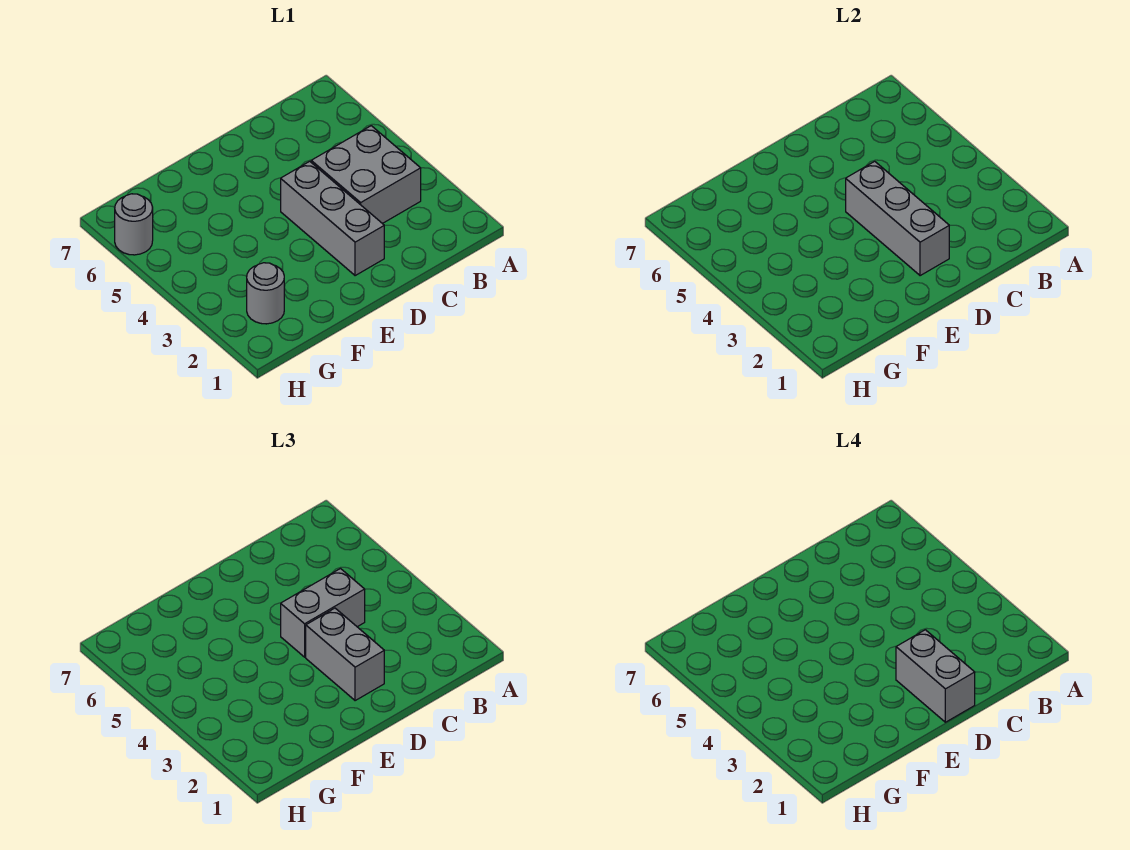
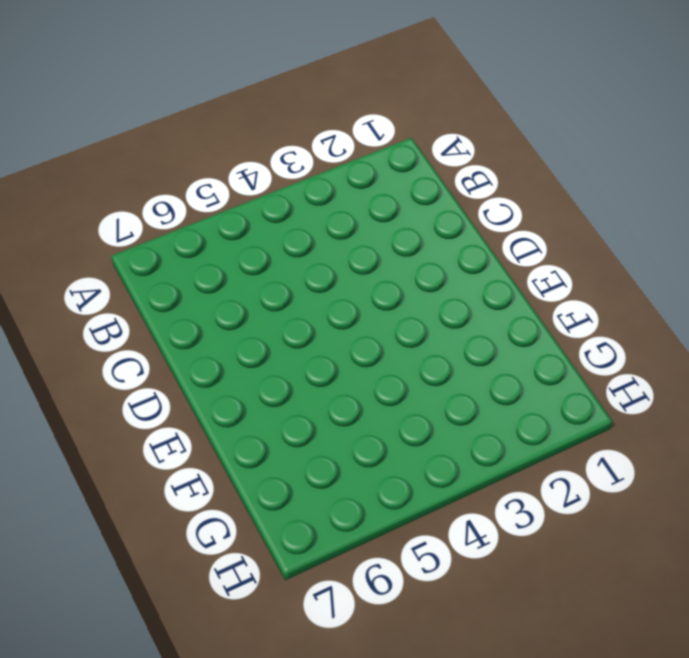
none -> grey brick B3:C4 level 1
none -> grey brick D2:D4 level 1

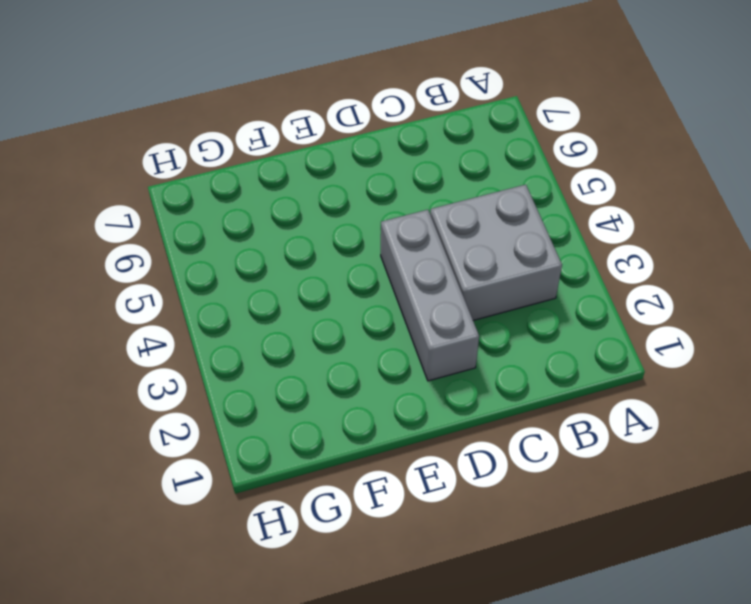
none -> grey round brick G2 level 1
none -> grey round brick H6 level 1

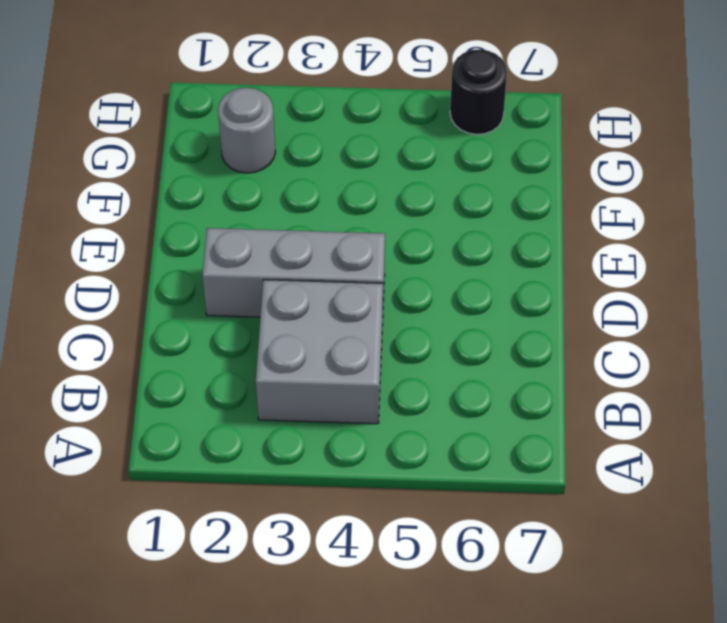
black round brick H6 level 1 -> grey round brick H6 level 1
none -> grey brick D2:D4 level 2
none -> grey brick C4:D4 level 3

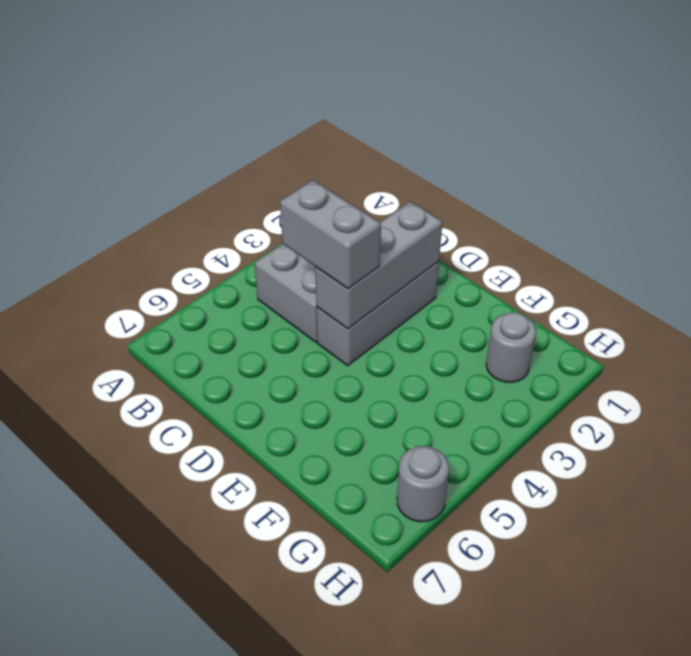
none -> grey brick D2:D3 level 3
none -> grey brick D1:D2 level 4

